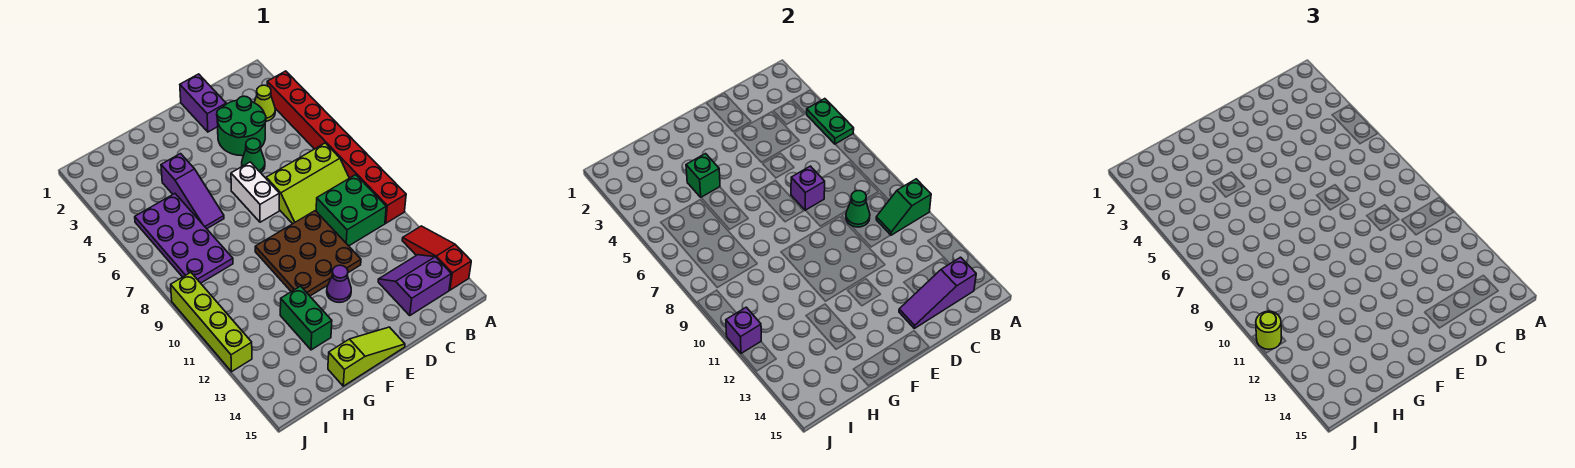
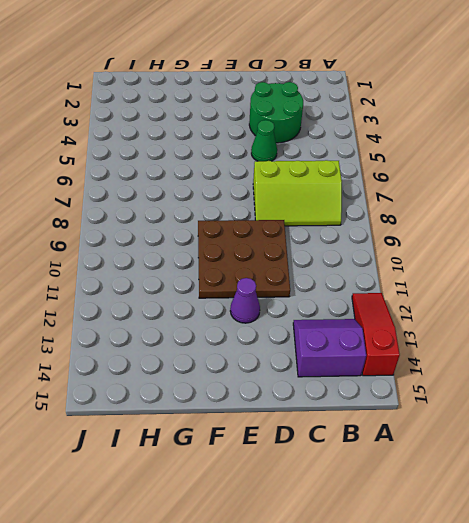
none -> red brick A3:A10 level 1
none -> lime cone B3 level 1
none -> green brick B9:C10 level 1

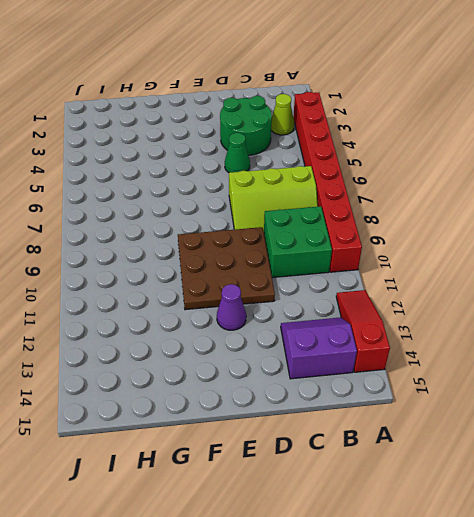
none -> purple brick D1:D2 level 1
none -> white brick E6:E7 level 1
none -> lime slope E15:G15 level 1 top G

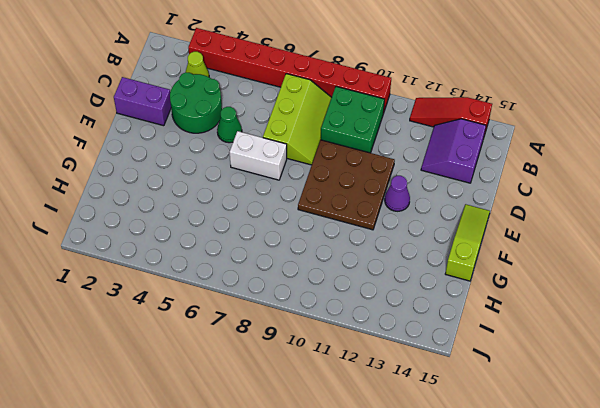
none -> purple slope G4:G6 level 1 top 4
none -> green brick G12:G13 level 1
none -> purple plate H5:I8 level 1

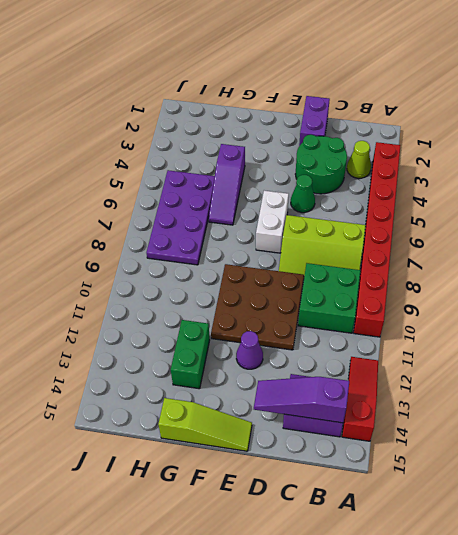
none -> lime brick J9:J12 level 1
none -> green plate A4:A5 level 2
none -> green slope A10:B10 level 2 top A

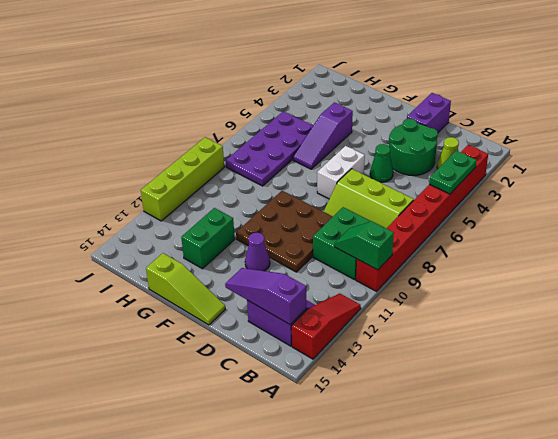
none -> green cone C9 level 2
none -> purple brick D7 level 2
none -> green brick G4 level 2

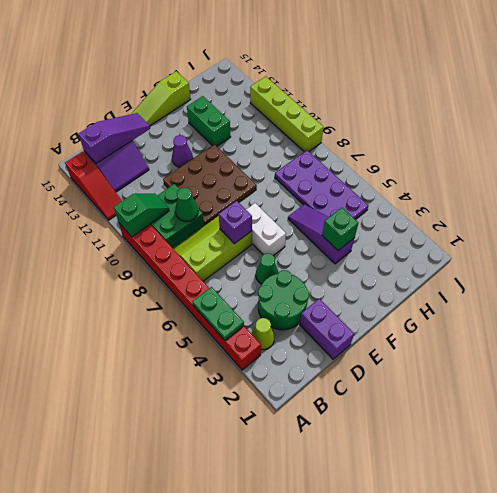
none -> purple brick J11 level 2
none -> lime round brick J11 level 3

